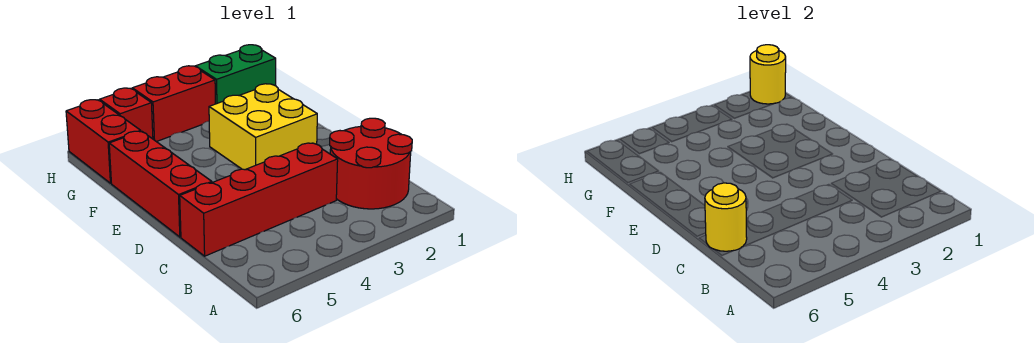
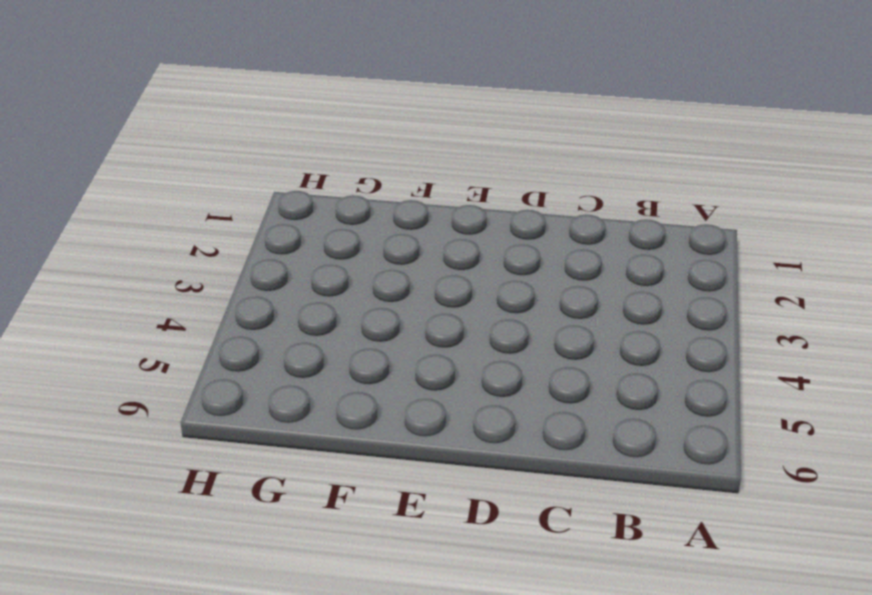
none -> red round brick B1:C2 level 1
none -> red brick C3:C6 level 1

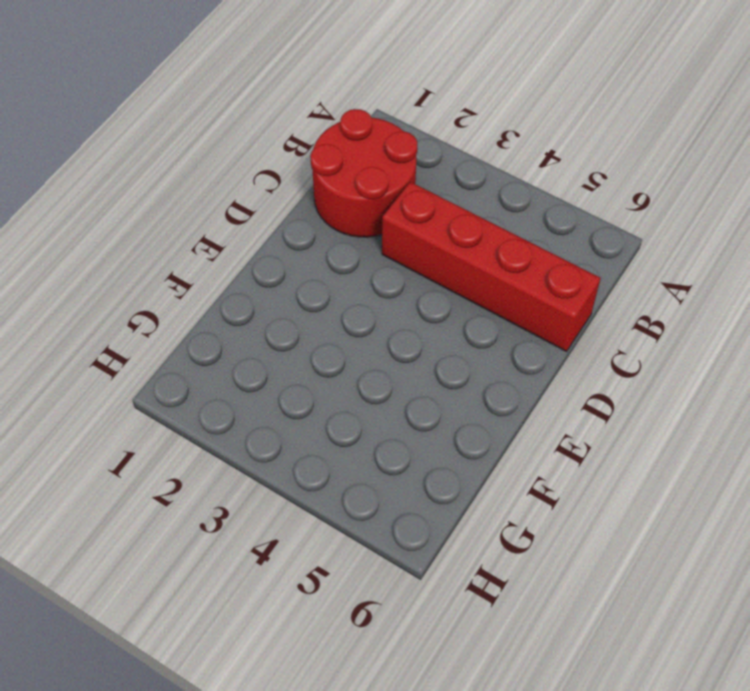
none -> red brick D6:F6 level 1
none -> yellow brick E2:F3 level 1

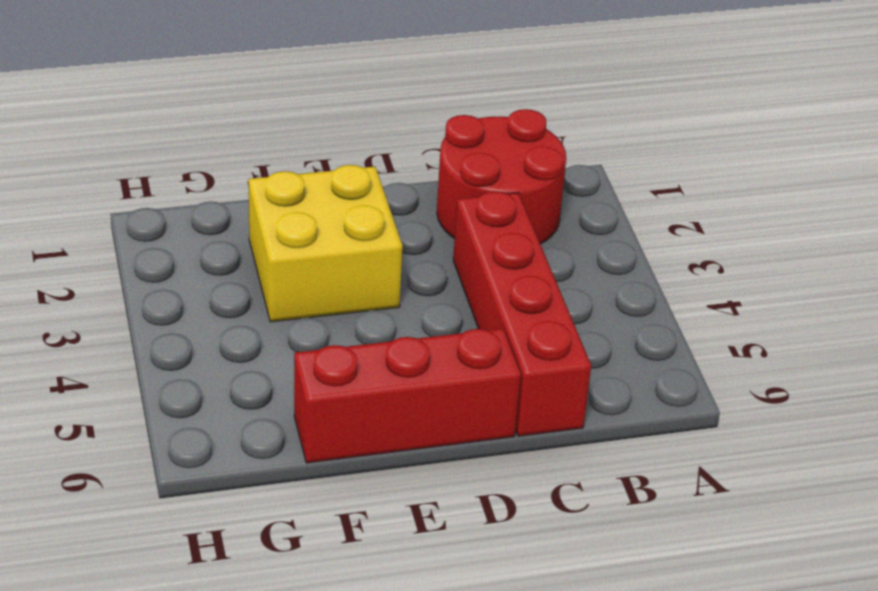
none -> red brick G6:H6 level 1
none -> green brick H1:H2 level 1

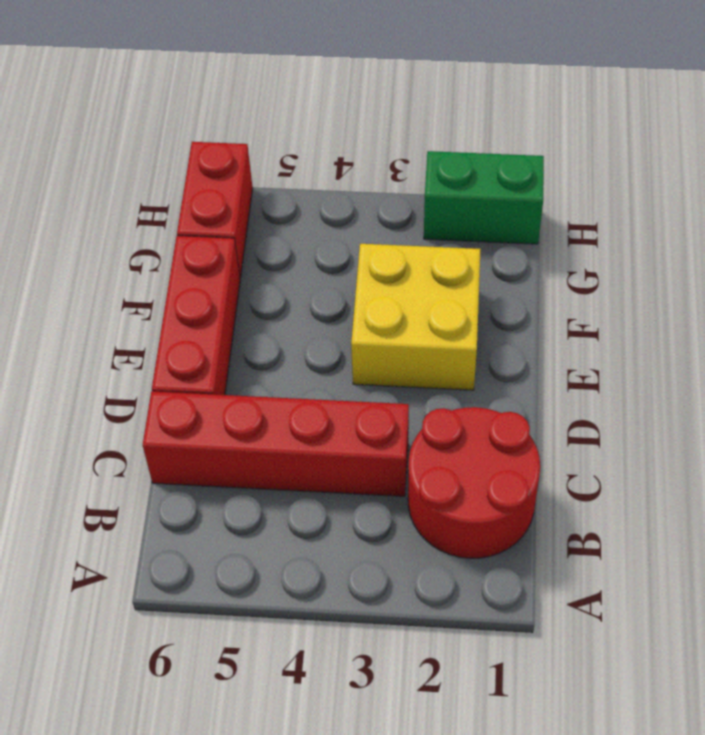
none -> red brick H3:H4 level 1
none -> red brick H5 level 1

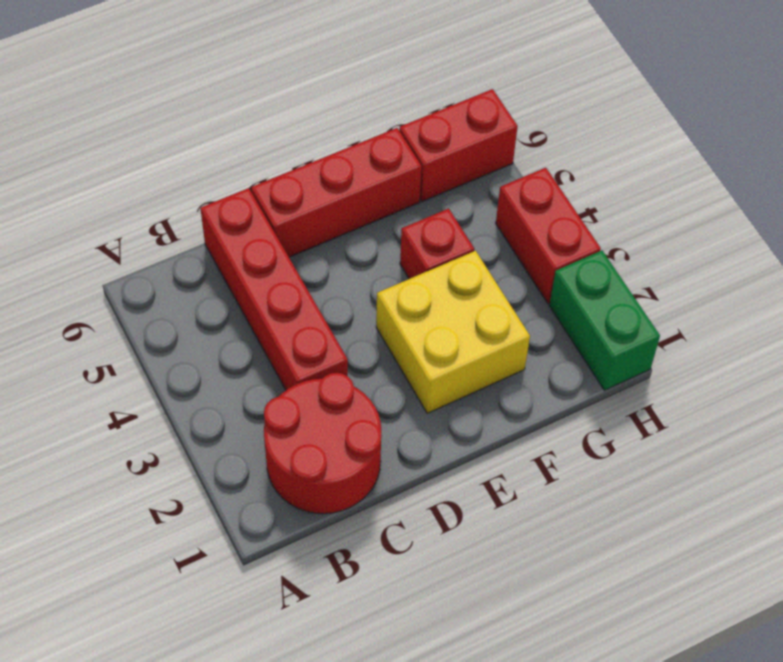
red brick F4 level 1 -> red brick H5 level 1
none -> yellow round brick C6 level 2
none -> yellow round brick H1 level 2

